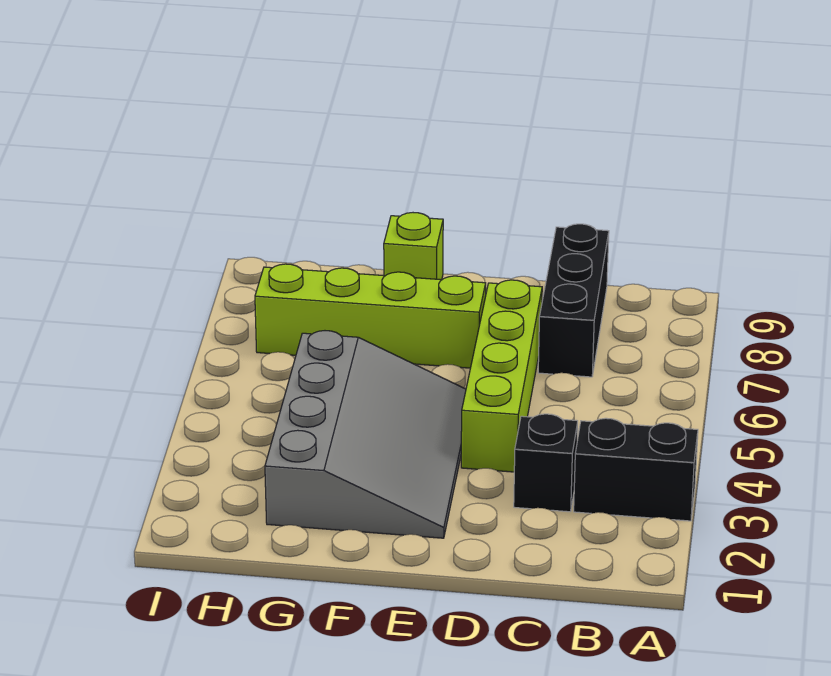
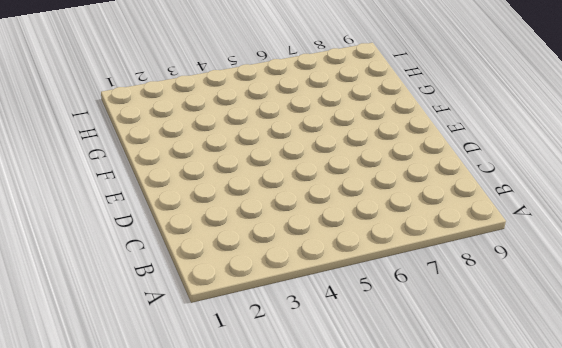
none -> black brick A3:B3 level 1
none -> black brick C3 level 1

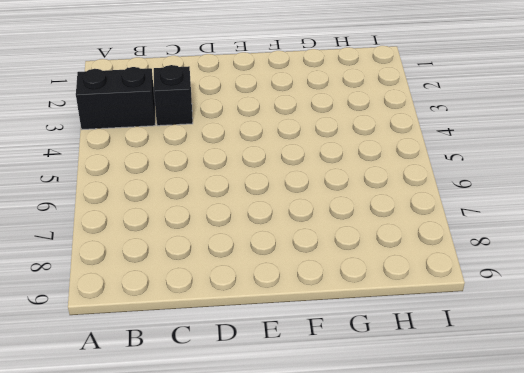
none -> black brick C7:C9 level 1
none -> lime brick D4:D7 level 1

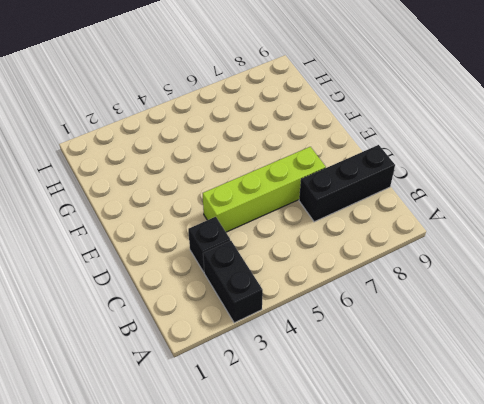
none -> grey slope E2:G5 level 1 top G
none -> lime brick E7:H7 level 1

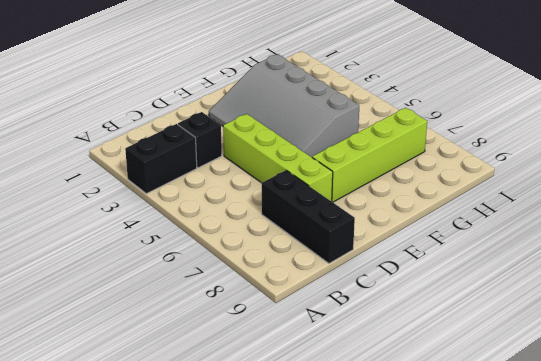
none -> lime brick F9 level 1

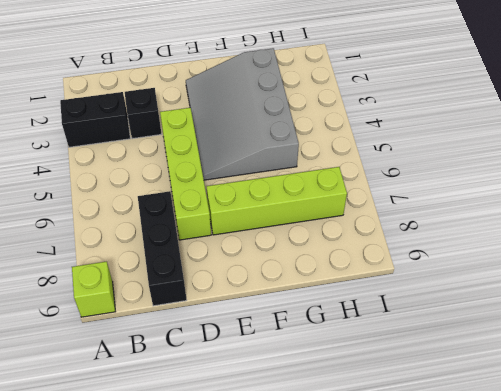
lime brick A9 level 1 -> lime brick F9 level 1

